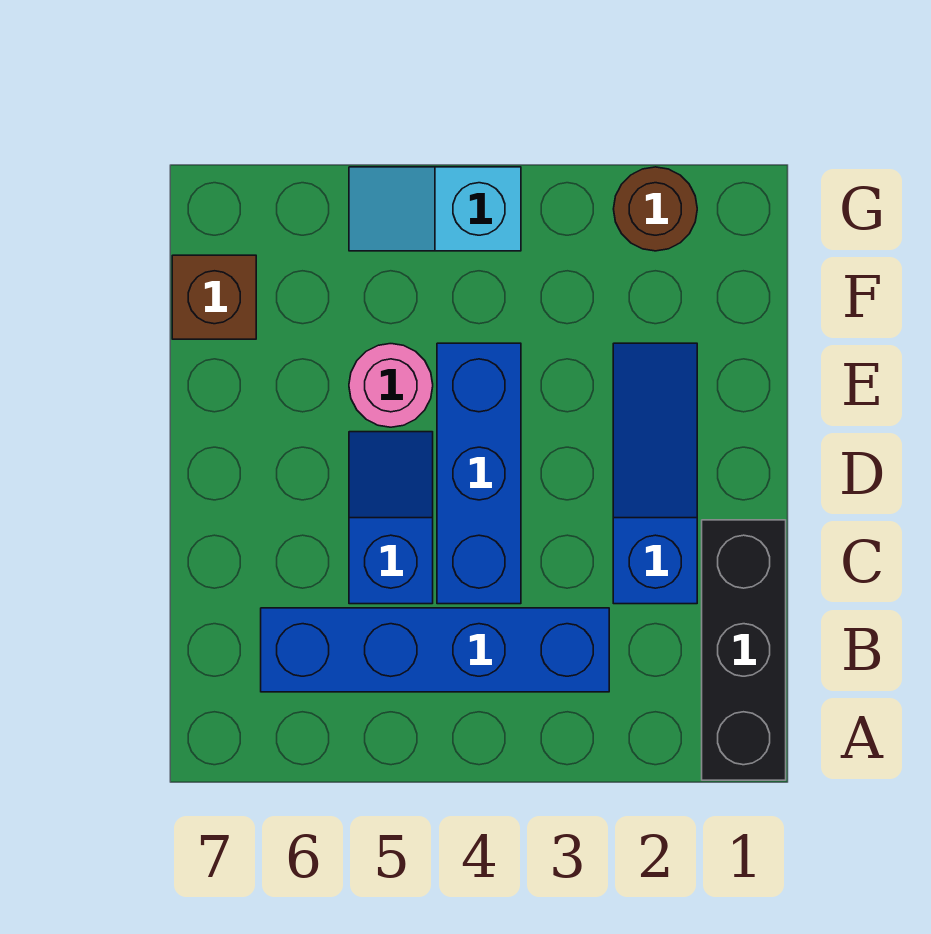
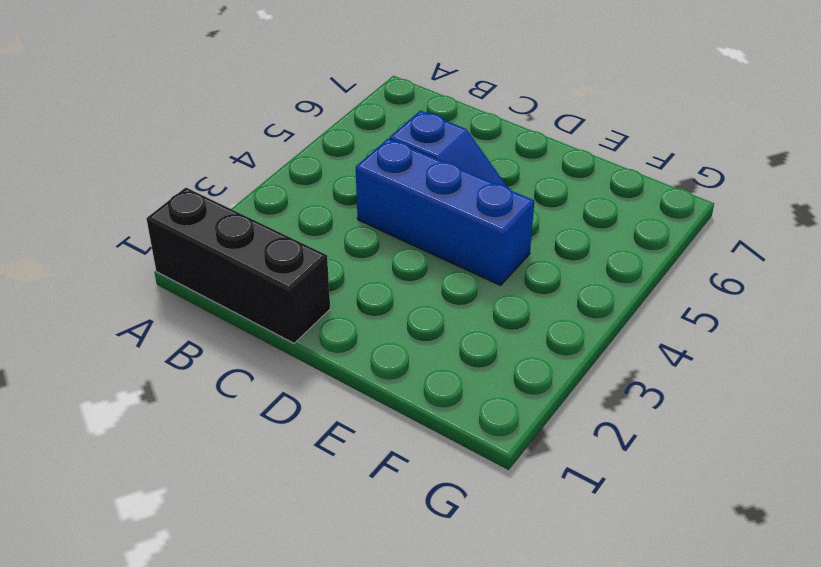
none -> blue brick B3:B6 level 1
none -> blue slope C2:E2 level 1 top C

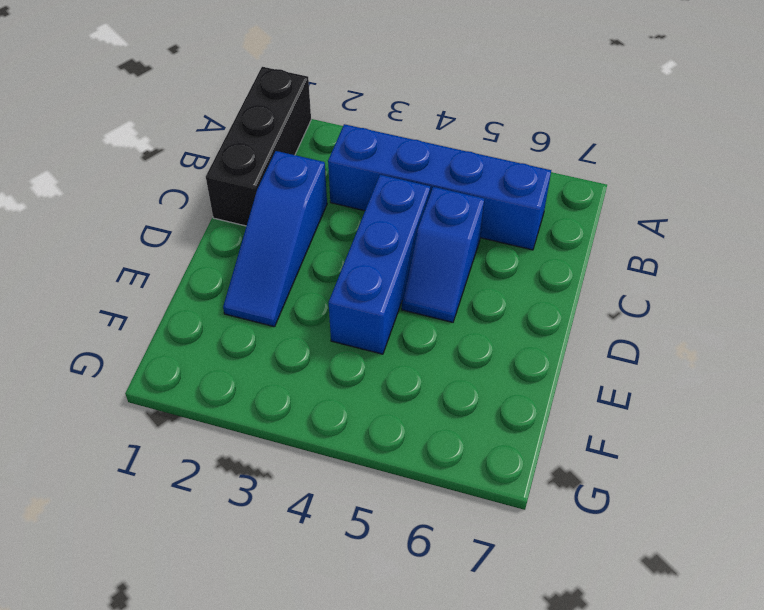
none -> pink round brick E5 level 1
none -> brown brick F7 level 1

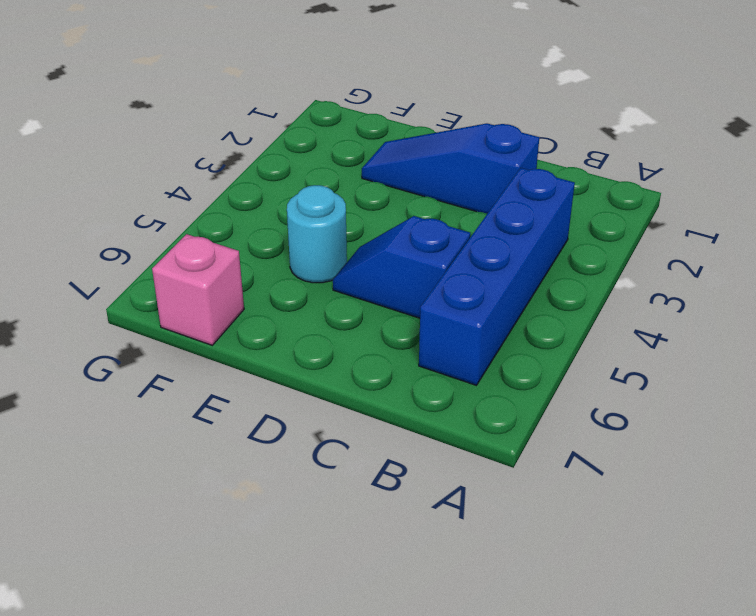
cyan round brick E5 level 1 -> pink round brick E5 level 1
pink brick F7 level 1 -> brown brick F7 level 1
none -> black brick A1:C1 level 1
none -> blue brick C4:E4 level 1

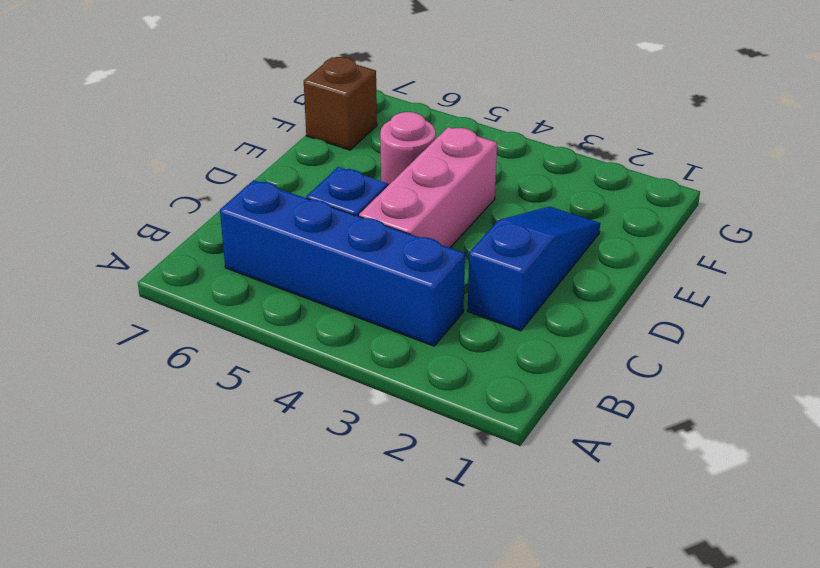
pink brick C4:E4 level 1 -> blue brick C4:E4 level 1
none -> black brick A1:C1 level 1
none -> brown round brick G2 level 1

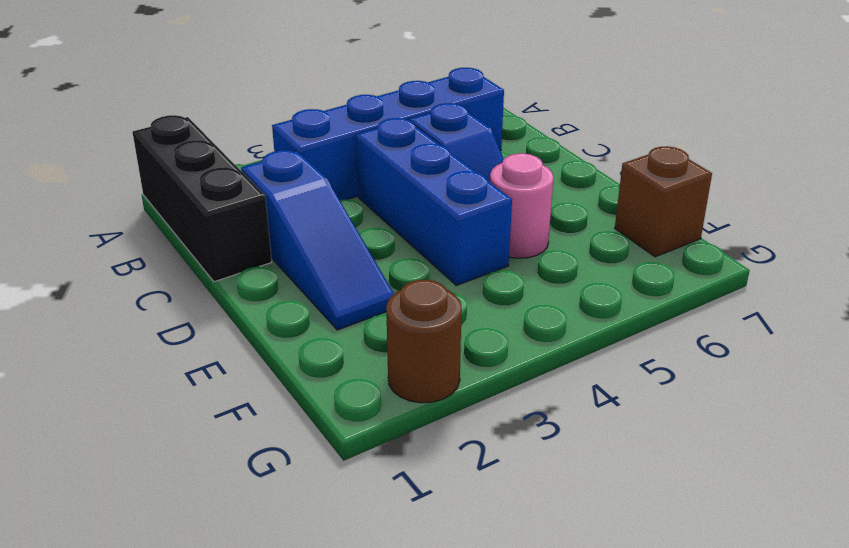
none -> cyan slope G4:G5 level 1 top 4

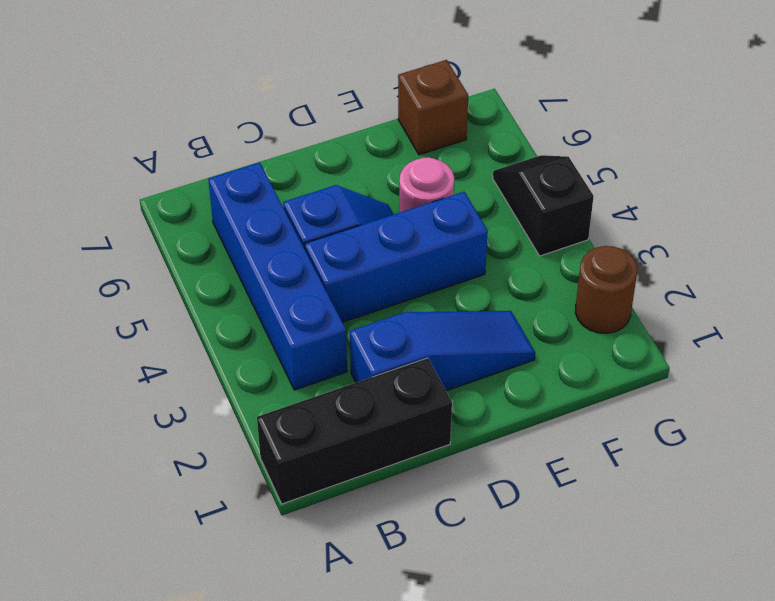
black slope G4:G5 level 1 top 4 -> cyan slope G4:G5 level 1 top 4

